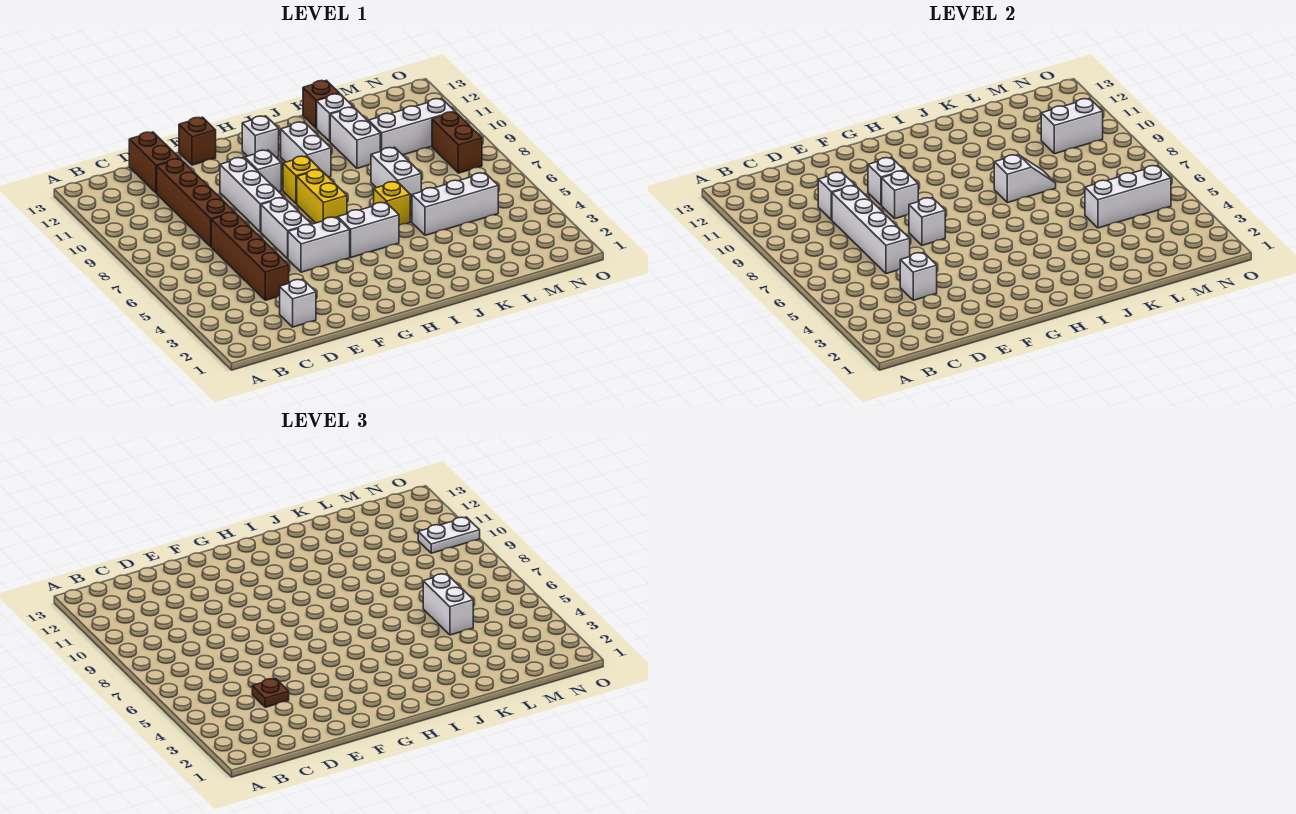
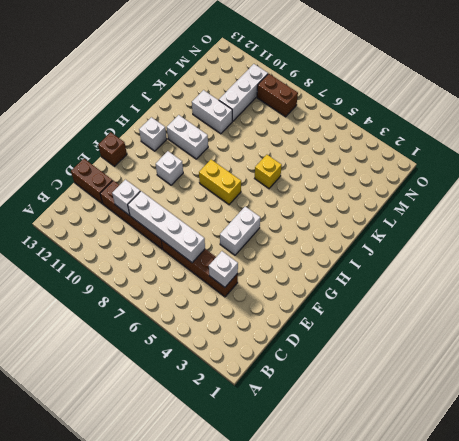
none -> white brick D2 level 1
none -> white brick F6:F7 level 1
none -> white brick F8:F10 level 1
none -> white brick H5:I5 level 1

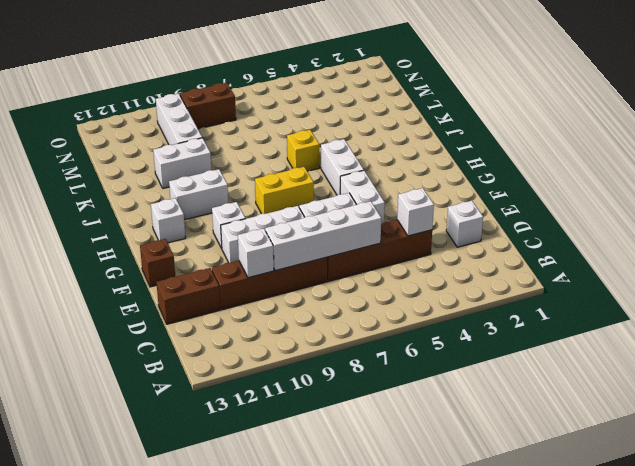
none -> yellow brick H9 level 1
none -> white brick K5:M5 level 1
none -> white brick K7:K8 level 1
none -> white brick K12 level 1

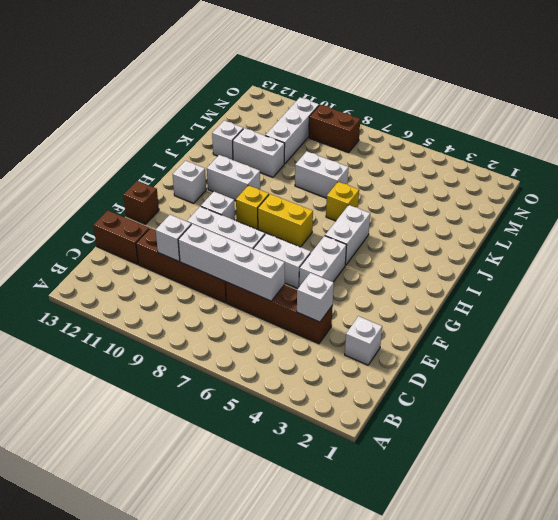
none -> white brick K5:M5 level 1
none -> brown brick K13 level 1
none -> white brick F7 level 2
none -> white brick F9 level 2

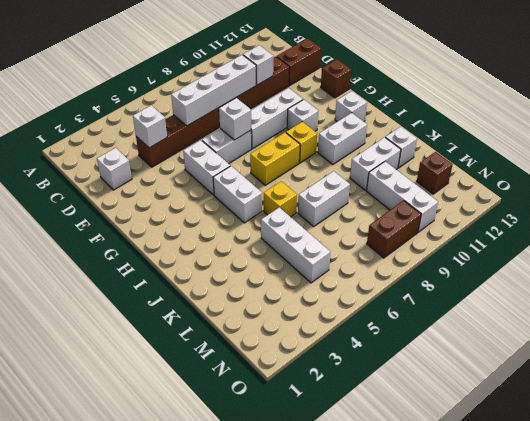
brown brick M12 level 1 -> brown brick K13 level 1
none -> white brick F9 level 2
none -> white brick F10 level 2
none -> white slope J8:K8 level 2 top J
none -> white brick L5:N5 level 2

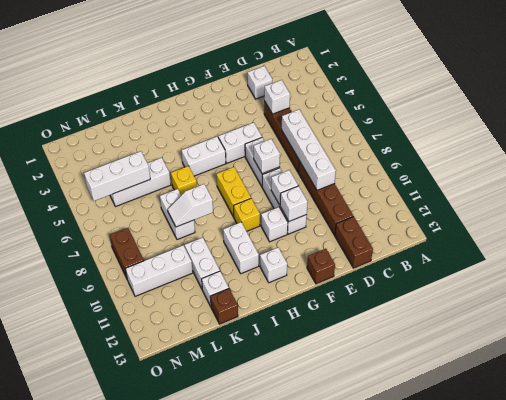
none -> white brick D10 level 2
none -> white brick M10:N10 level 2
none -> brown plate D4 level 3
none -> white brick L5:L6 level 3

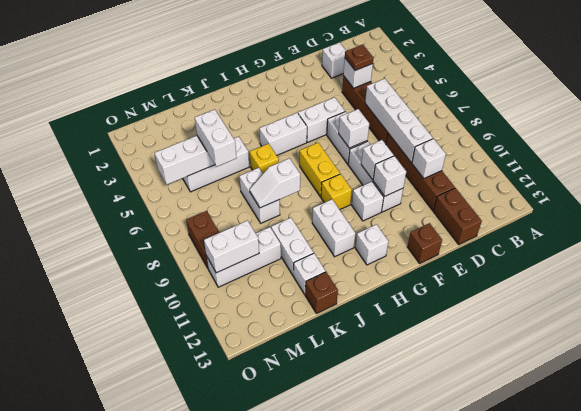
none -> white plate N10:O10 level 3

